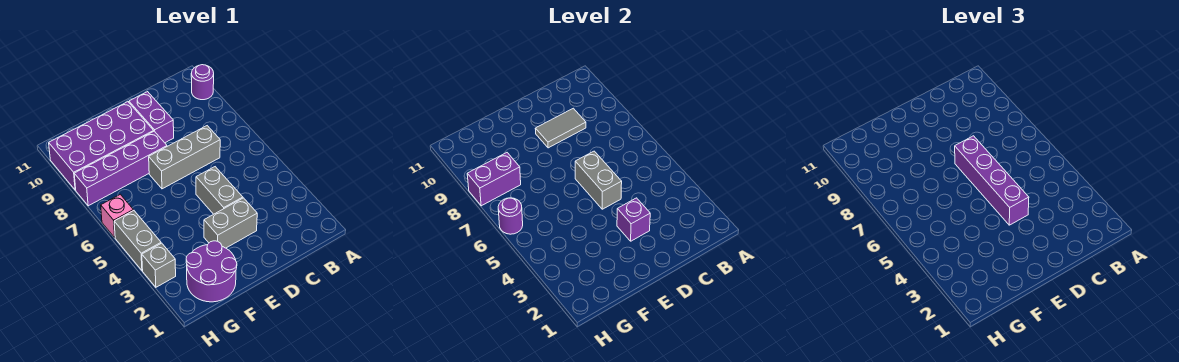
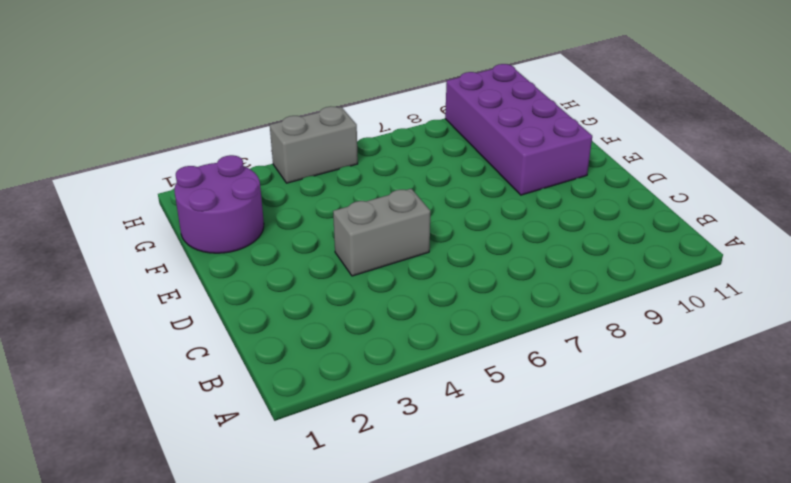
none -> purple round brick A10 level 1
none -> grey brick C7:E7 level 1
none -> grey brick D3:E3 level 1

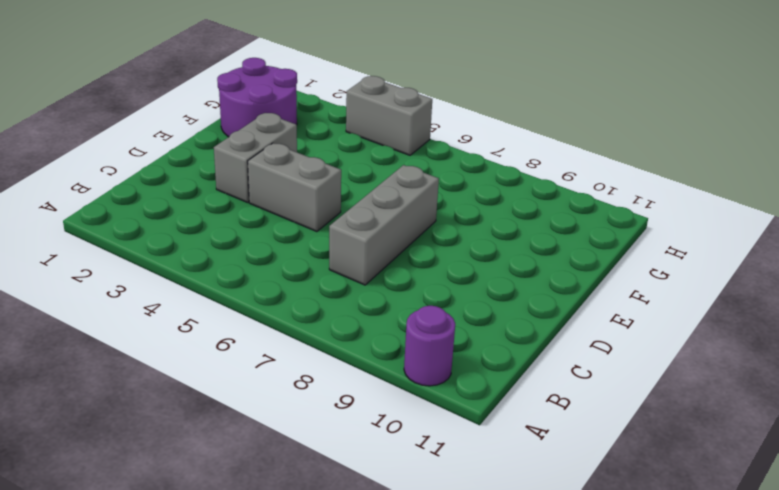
none -> purple brick D9:D10 level 1
none -> purple brick E8:H8 level 1
none -> purple brick E9:H10 level 1

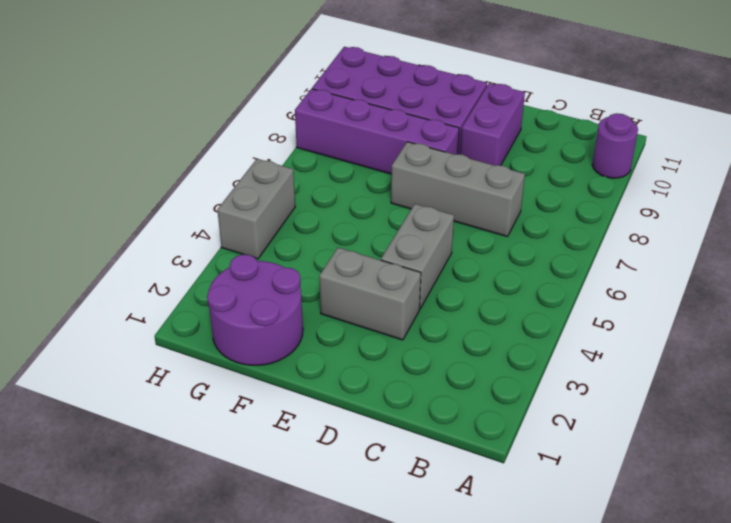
none -> grey brick H3 level 1
none -> pink brick H6 level 1
none -> grey tile C9:D9 level 2

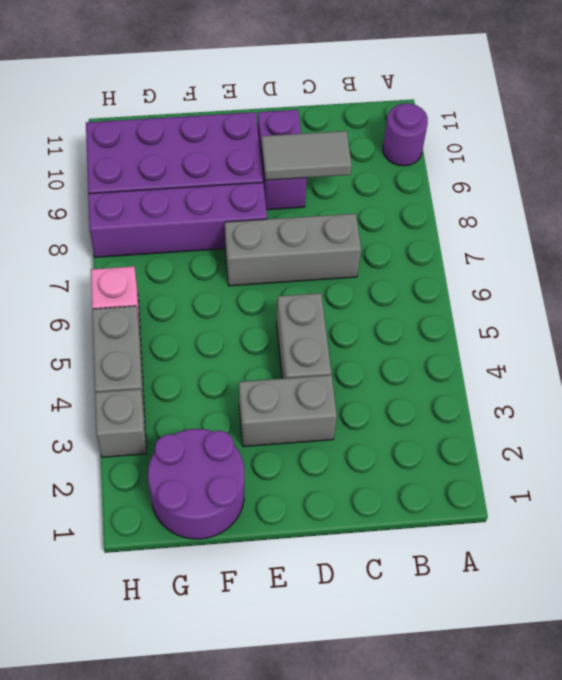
none -> purple brick D3 level 2
none -> grey brick D5:D6 level 2
none -> purple brick G8:H8 level 2

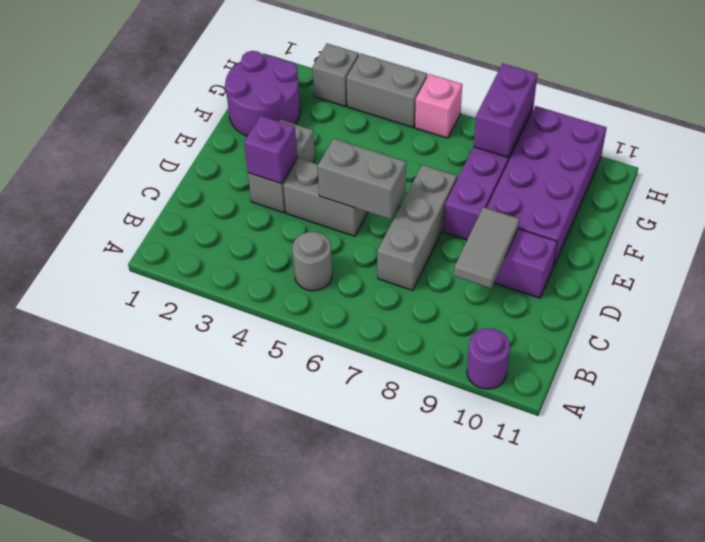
grey round brick B5 level 1 -> none
none -> purple round brick H6 level 2
none -> purple brick D4:D7 level 3

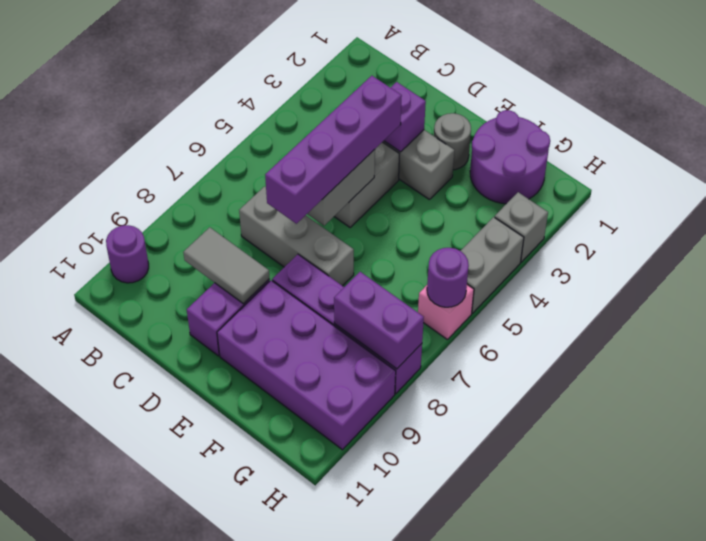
grey round brick E2 level 1 -> none

